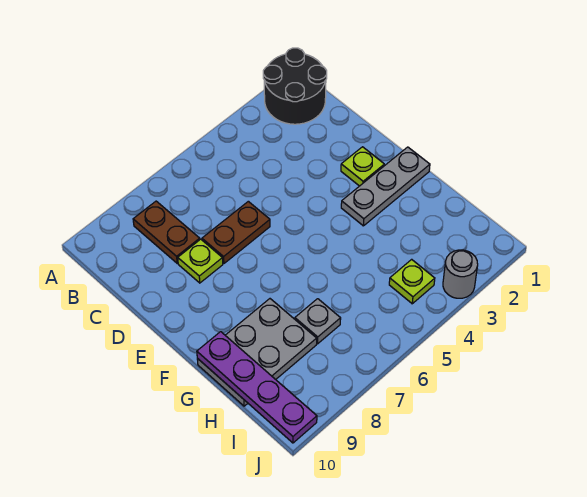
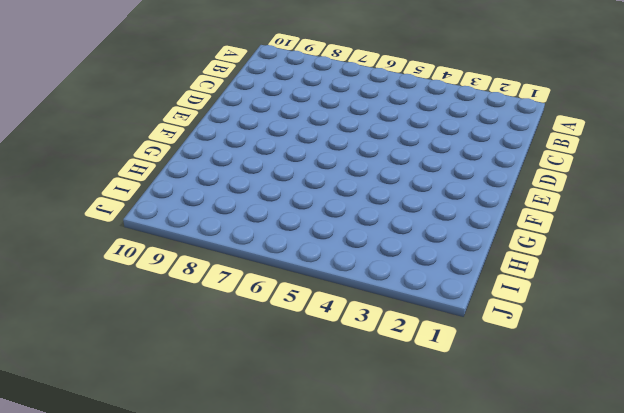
none -> black round brick A1:B2 level 1
none -> brown plate B8:C8 level 1

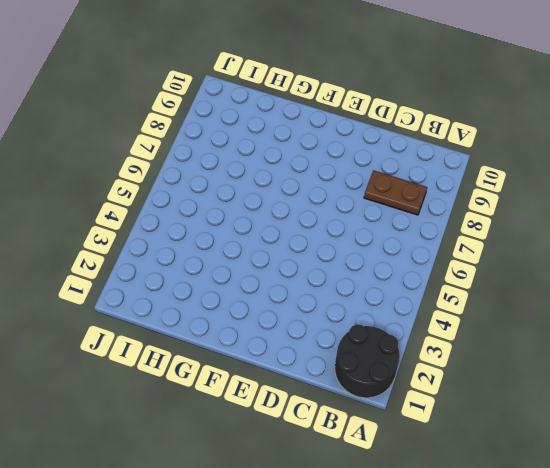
none -> brown plate D6:D7 level 1
none -> lime plate D8 level 1

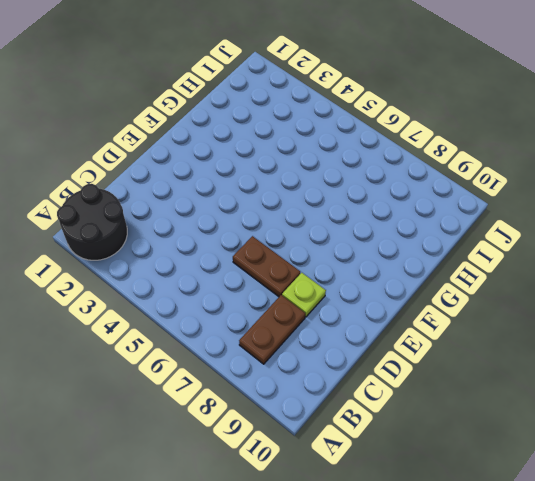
none -> lime plate E2 level 1
none -> grey plate F1:F3 level 1

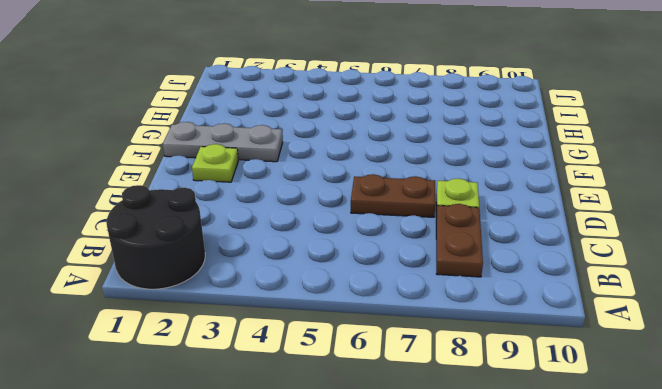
none -> grey plate G8:H10 level 1
none -> grey plate H7 level 1

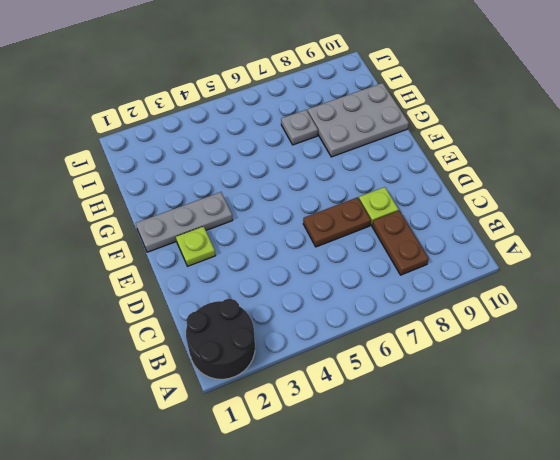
none -> lime plate I4 level 1
none -> grey round brick J3 level 1

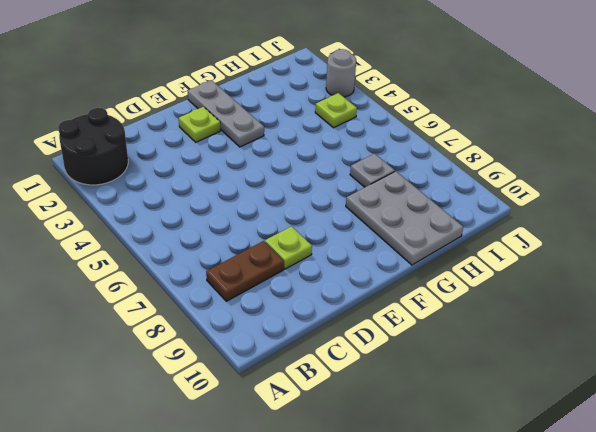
none -> brown plate D6:D7 level 1
none -> purple plate G10:J10 level 2

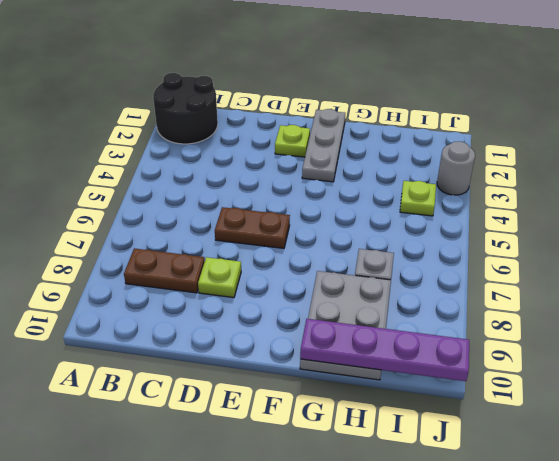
brown plate D6:E6 level 1 -> brown plate D6:D7 level 1

